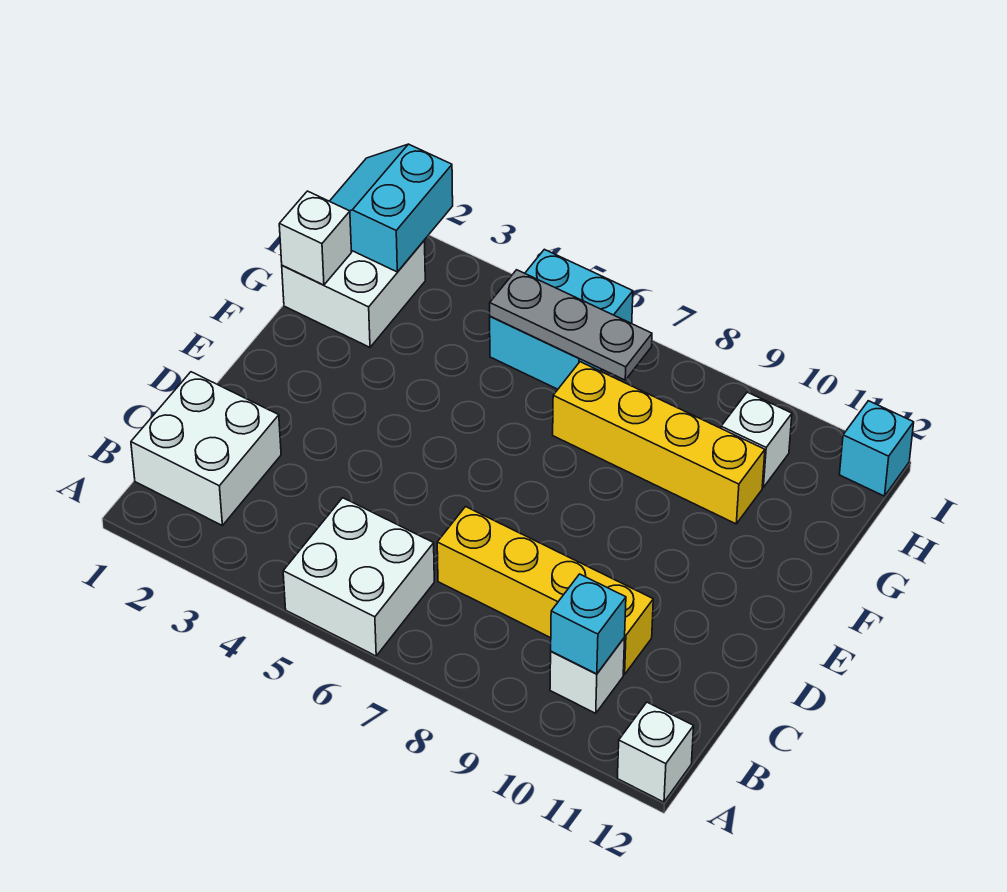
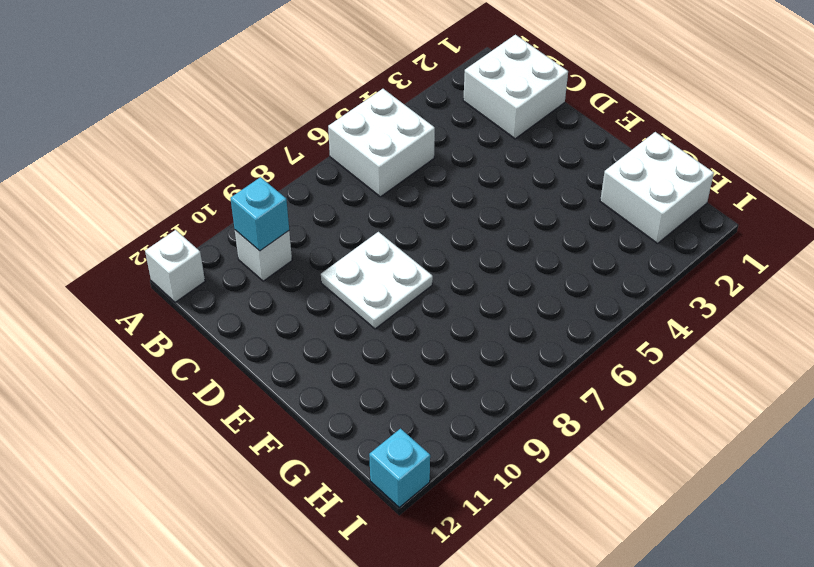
white plate D8:E9 level 1 -> none
none -> yellow brick C7:C10 level 1
none -> yellow brick G7:G10 level 1
none -> cyan brick H5:I6 level 1

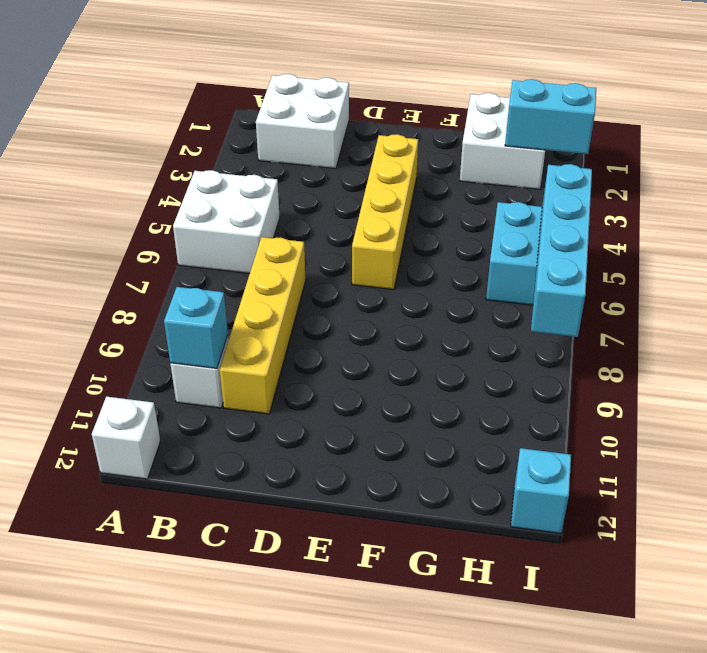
yellow brick E3:E6 level 1 -> yellow brick G7:G10 level 1
cyan brick I5:I8 level 2 -> none
none -> white brick H10 level 1
none -> white brick G1 level 2
none -> grey plate H5:H7 level 2

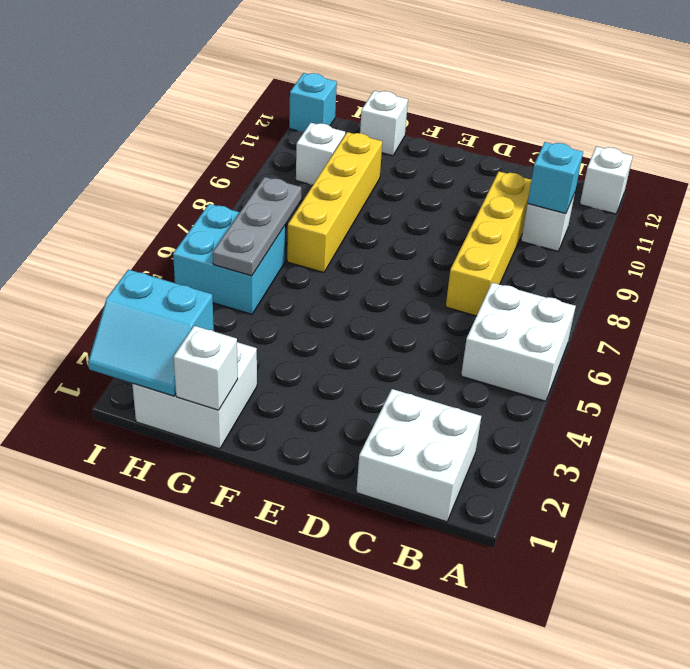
white brick G12 level 1 -> none

